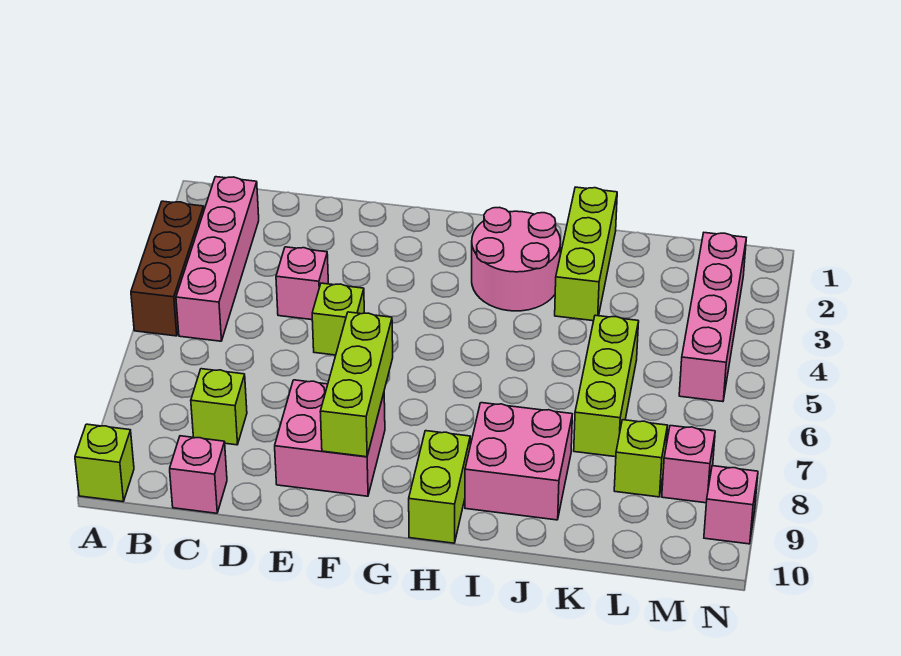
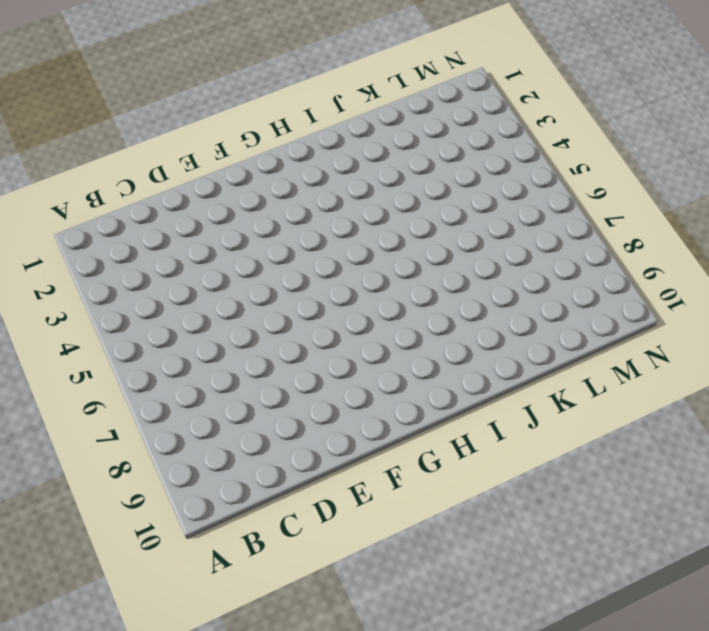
none -> brown brick A3:A5 level 1
none -> lime brick A10 level 1
none -> pink brick B2:B5 level 1

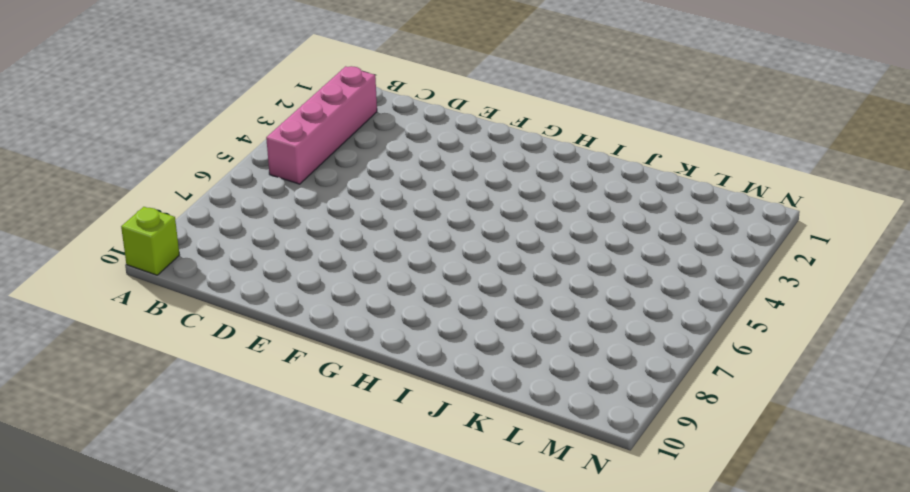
none -> brown brick A3:A5 level 1
none -> lime brick C8 level 1
none -> pink brick C10 level 1

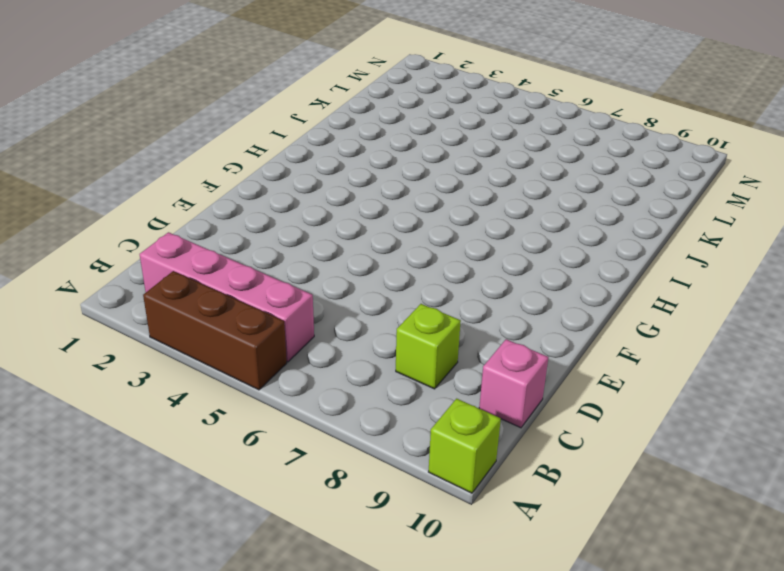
none -> pink brick D4 level 1
none -> lime brick E5 level 1
none -> pink brick E8:F9 level 1

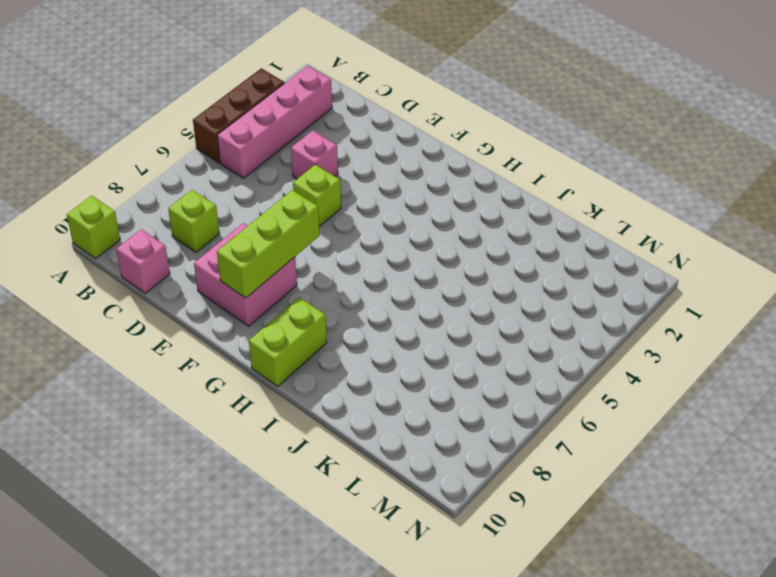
none -> pink round brick H2:I3 level 1
none -> pink brick I8:J9 level 1
none -> lime brick J1:J3 level 1

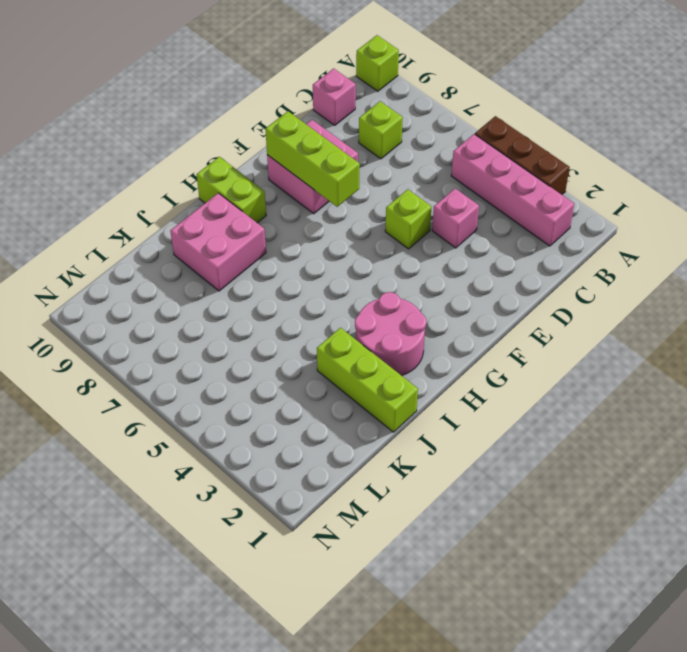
none -> lime brick K5:K7 level 1
none -> lime brick L8 level 1
none -> pink brick M2:M5 level 1

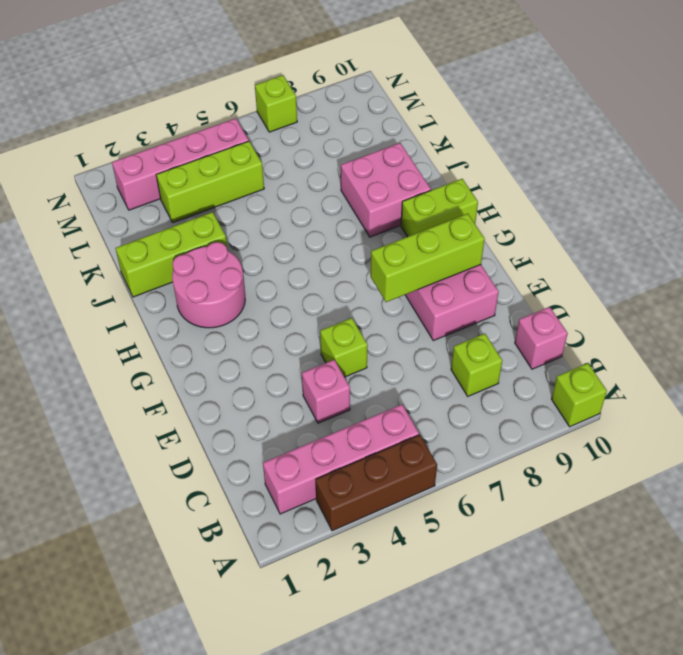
lime brick L3:L5 level 1 -> lime brick K5:K7 level 1
lime brick N7 level 1 -> lime brick L8 level 1
none -> pink brick M8 level 1
none -> pink brick N9 level 1

